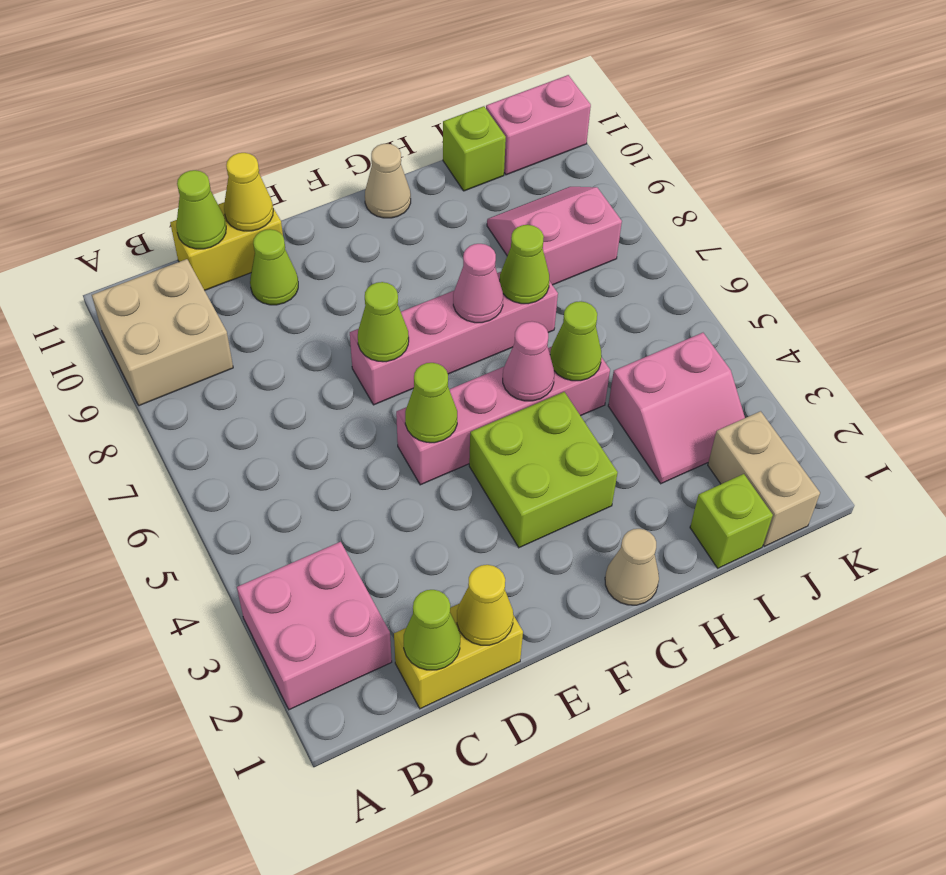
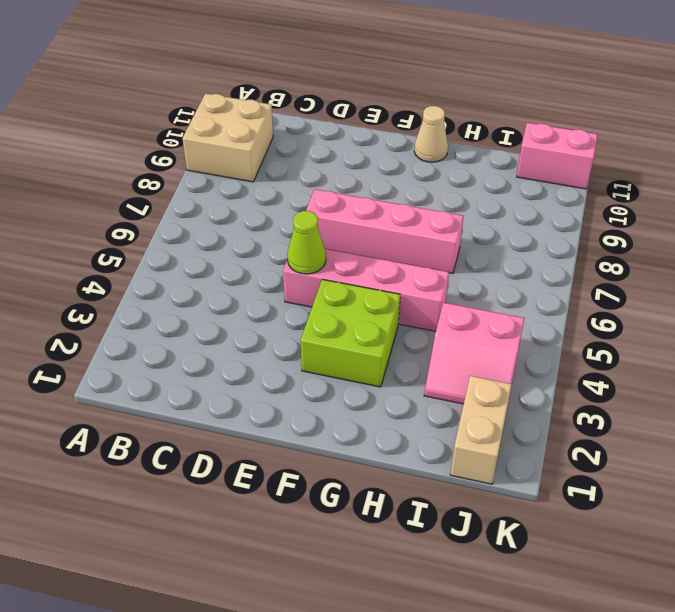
none -> pink brick A2:B3 level 1
none -> yellow brick C1:D1 level 1
none -> yellow brick C11:D11 level 1

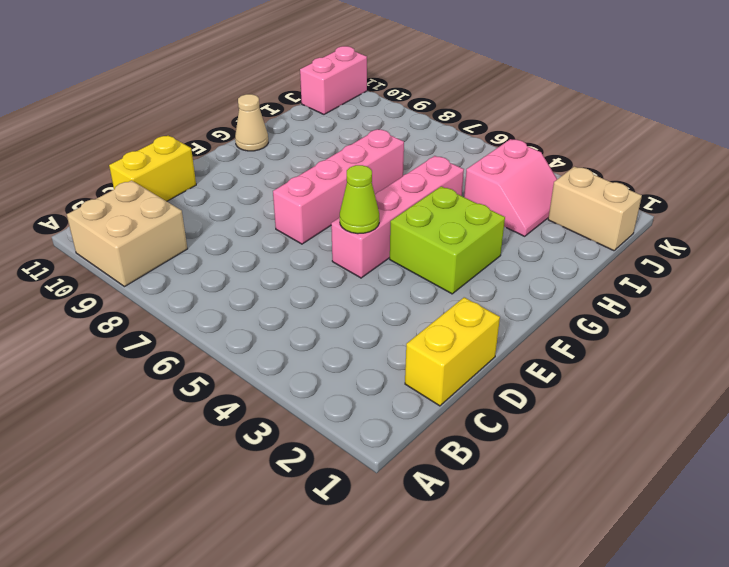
none -> pink brick A2:B3 level 1
none -> lime cone D10 level 1
none -> tan cone G1 level 1

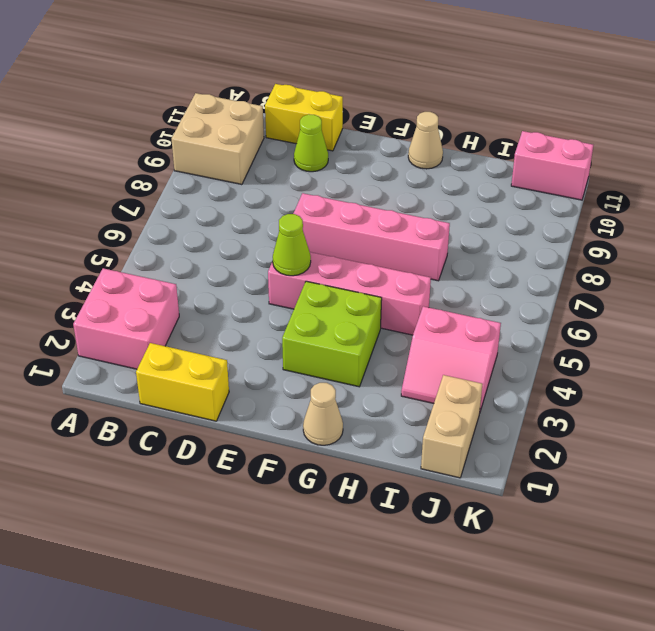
none -> lime brick I1 level 1
none -> pink slope I8:J9 level 1 top 8
none -> lime brick I11 level 1

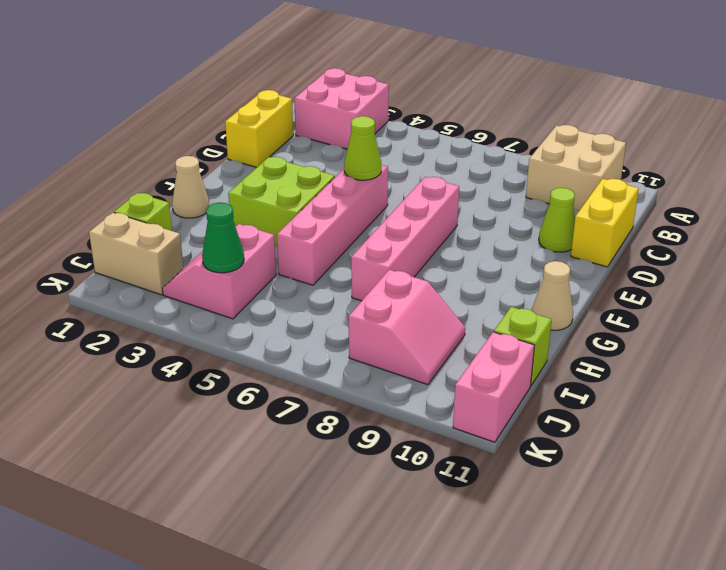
green cone J4 level 2 -> none
none -> lime cone C1 level 2
none -> lime cone C11 level 2
none -> yellow cone D1 level 2

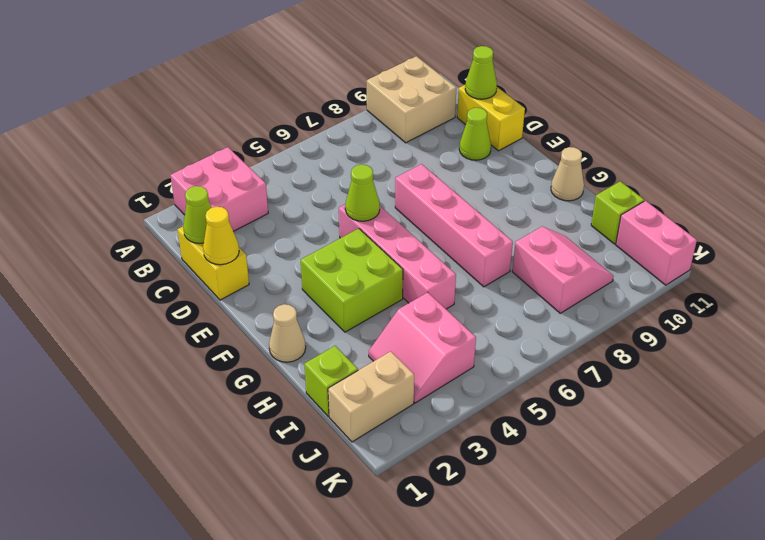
none -> yellow cone D11 level 2
none -> lime cone E7 level 2
none -> pink cone G5 level 2

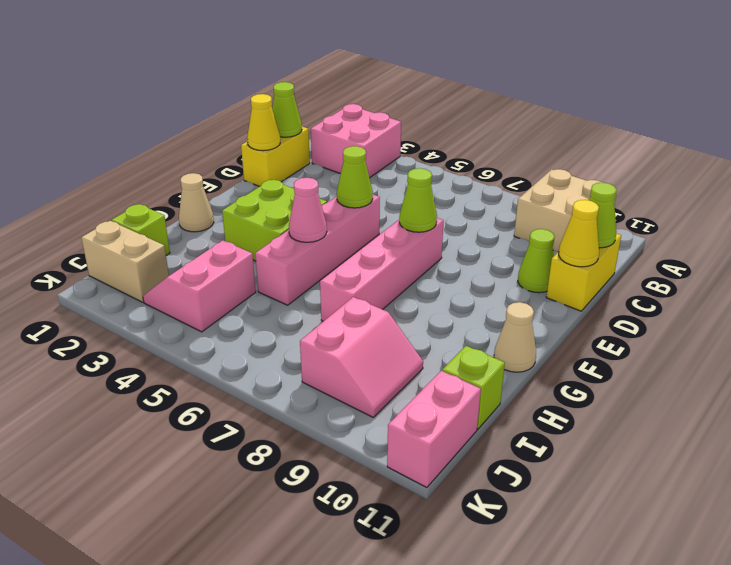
none -> pink cone G7 level 2
none -> lime cone H5 level 2
none -> lime cone H7 level 2

